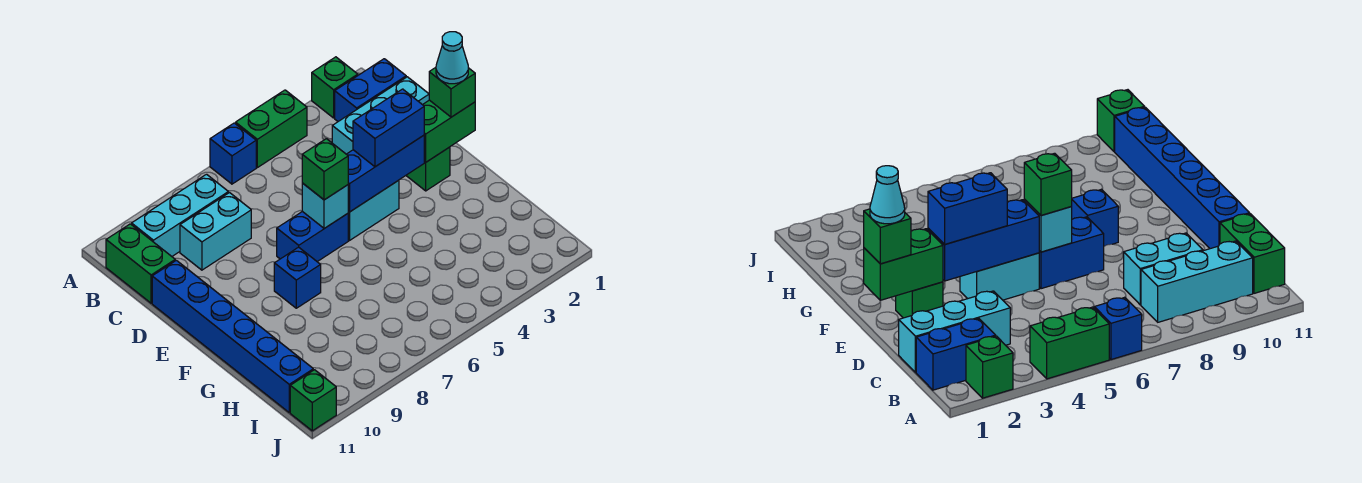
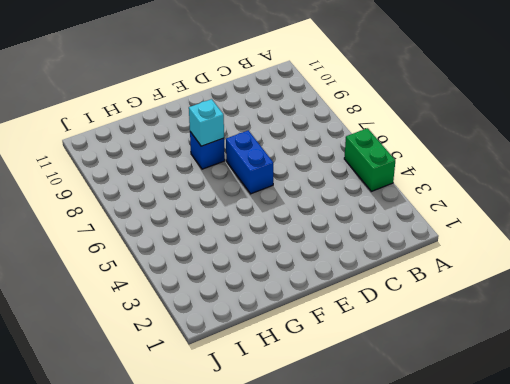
cyan brick F8 level 2 -> cyan brick E6 level 2
none -> green brick A2 level 1
none -> blue brick A6 level 1
none -> blue brick B1:B2 level 1

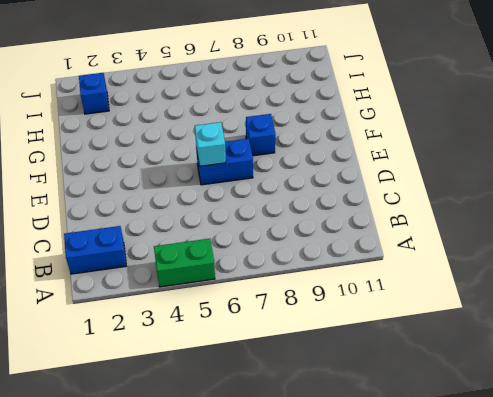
blue brick I2 level 1 -> blue brick A6 level 1
none -> green brick A2 level 1
none -> cyan brick B8:B10 level 1
none -> green brick B11:C11 level 1

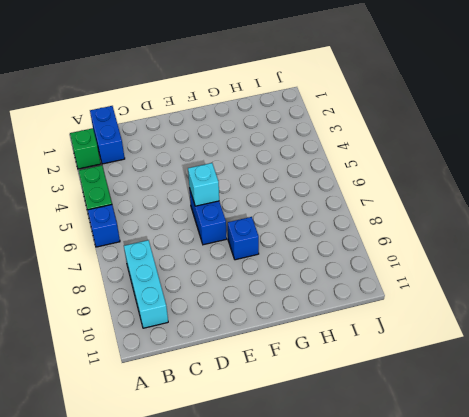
none -> green brick B11:C11 level 1
none -> cyan brick C1:C3 level 1
none -> cyan brick C8:C9 level 1

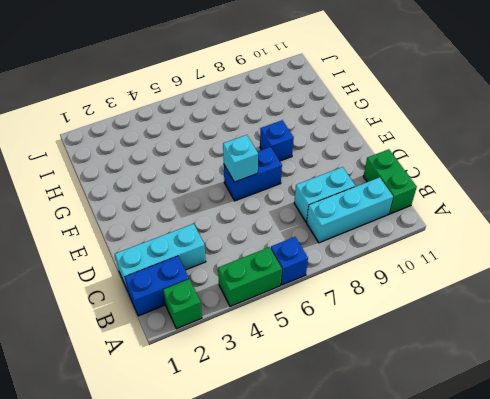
none -> blue brick D11:I11 level 1
none -> green brick E2 level 1
none -> cyan brick E4:E5 level 1

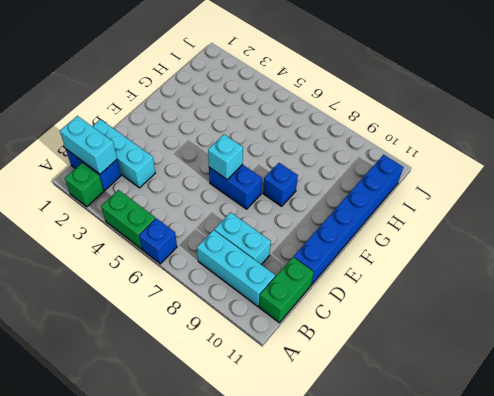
cyan brick B1:B2 level 2 -> cyan brick E4:E5 level 1
none -> green brick E2 level 1
none -> green brick J11 level 1
none -> green brick E1:E2 level 2

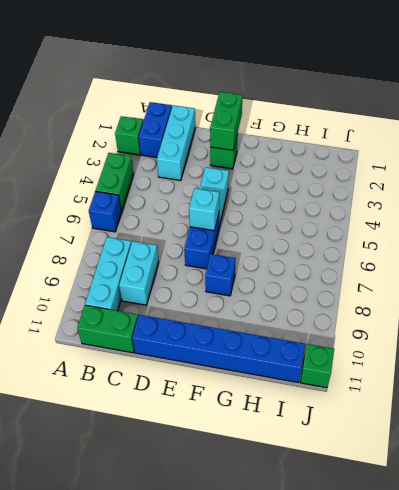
none -> blue brick E3:E5 level 2
none -> green brick E1 level 3
none -> blue brick E3:E4 level 3

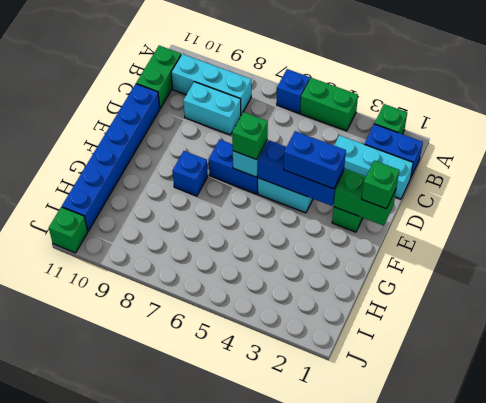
none -> cyan cone E1 level 4

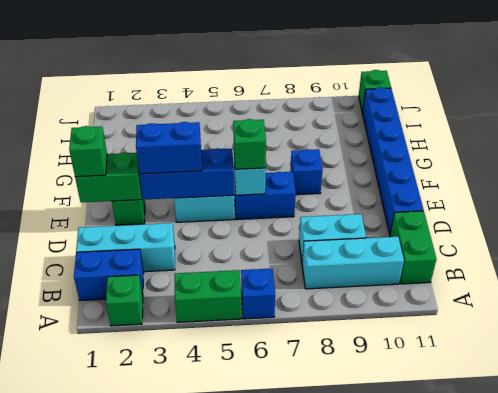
none -> cyan cone E1 level 4

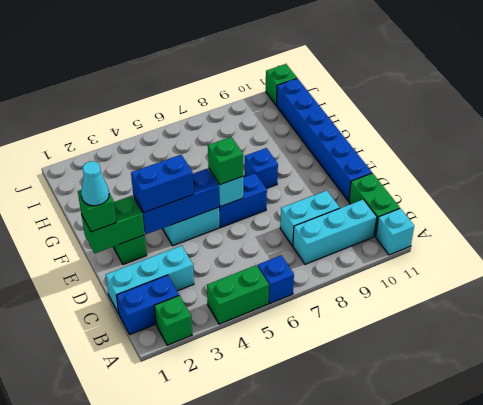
cyan brick A11 level 1 -> none

